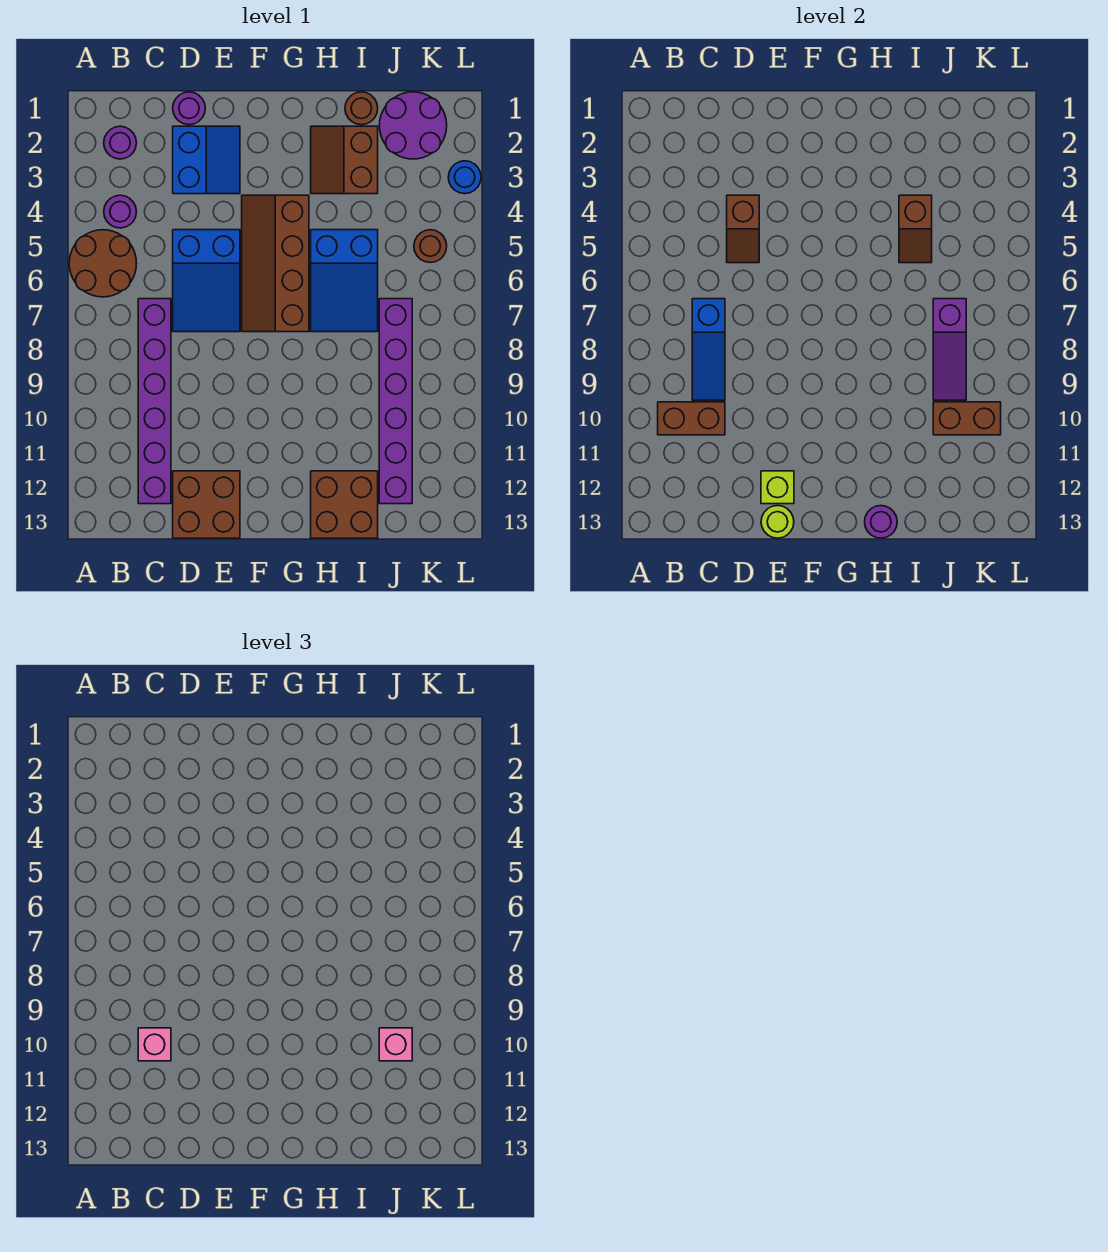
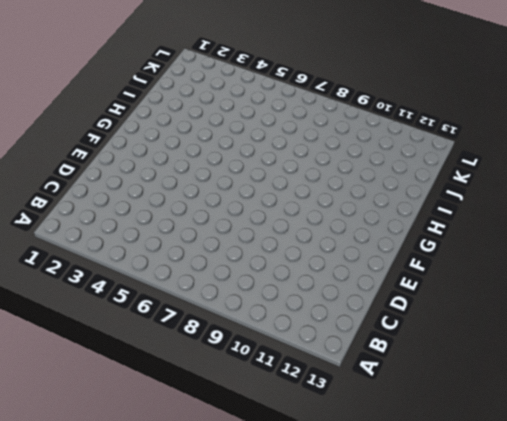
none -> brown round brick A5:B6 level 1
none -> purple round brick B2 level 1
none -> purple round brick B4 level 1

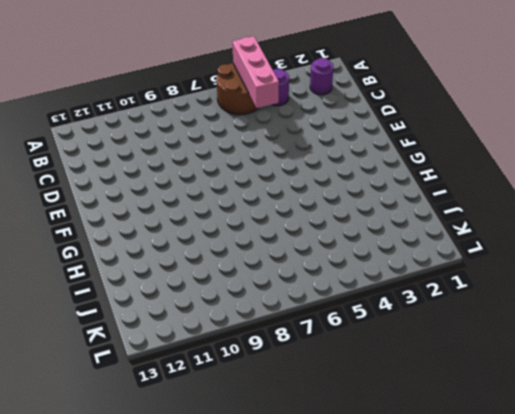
pink brick A5:C5 level 2 -> none
none -> purple brick C7:C12 level 1
none -> purple round brick D1 level 1
none -> blue slope D2:E3 level 1 top D

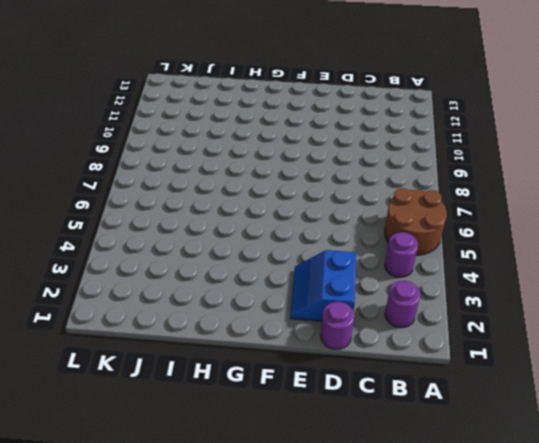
none -> purple brick C7:C12 level 1
none -> blue slope D5:E7 level 1 top 5
none -> brown brick D12:E13 level 1

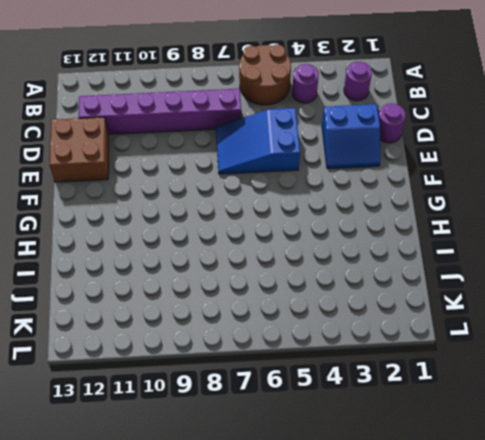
none -> brown slope F4:G7 level 1 top G
none -> brown slope H2:I3 level 1 top I
none -> blue slope H5:I7 level 1 top 5

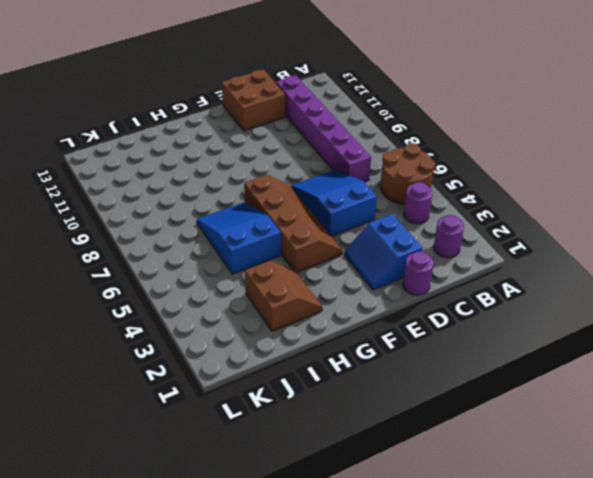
none -> brown brick H12:I13 level 1
none -> brown round brick I1 level 1
none -> purple round brick J1:K2 level 1

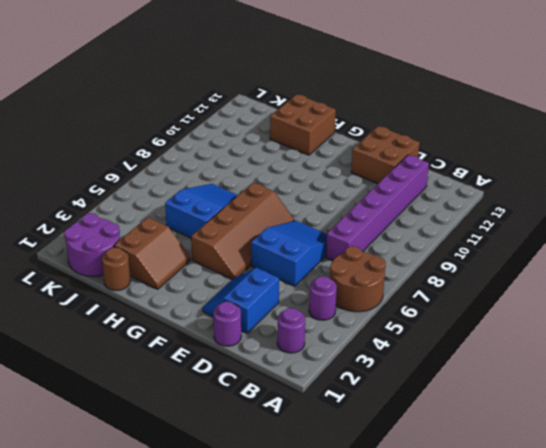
none -> purple brick J7:J12 level 1
none -> brown round brick K5 level 1
none -> blue round brick L3 level 1

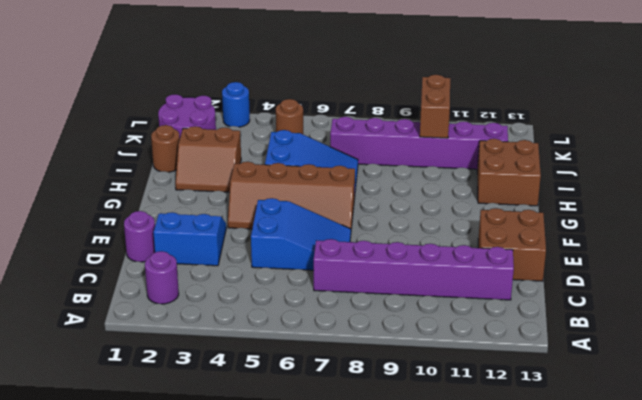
none -> brown round brick A5:B6 level 1
none -> purple round brick B4 level 1
none -> brown brick B10:C10 level 2

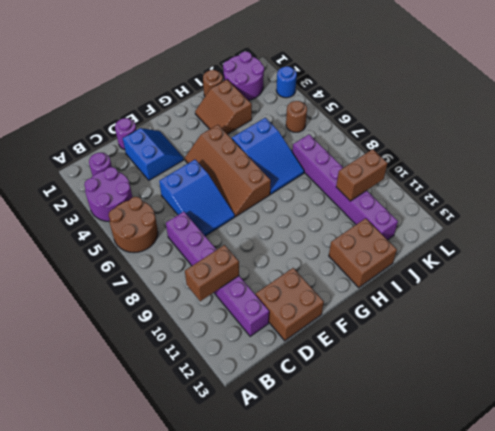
purple round brick A3:B4 level 1 -> purple round brick B4 level 1
none -> blue slope C7:C9 level 2 top 7
none -> brown slope D4:D5 level 2 top 4
none -> lime brick E12 level 2

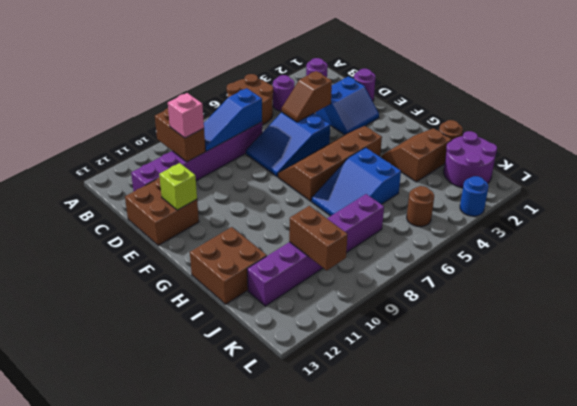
none -> lime round brick E13 level 2
none -> purple round brick H13 level 2
none -> brown slope I4:I5 level 2 top 4

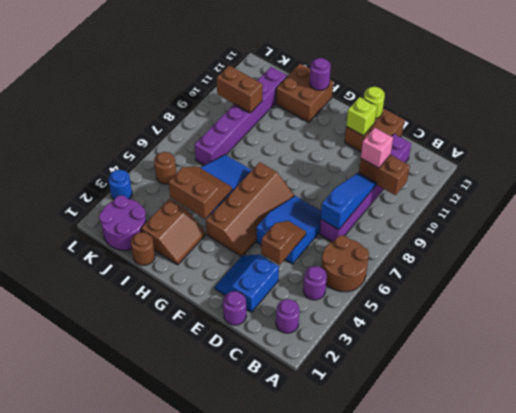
brown slope H4:I5 level 2 top 4 -> brown slope I4:I5 level 2 top 4
none -> purple slope J7:J9 level 2 top 7
none -> pink brick J10 level 3

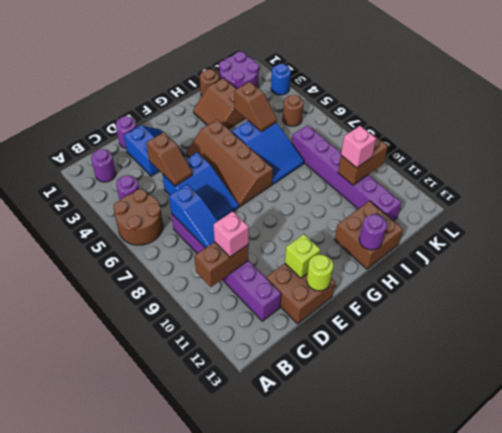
none -> purple slope J7:J9 level 2 top 7

